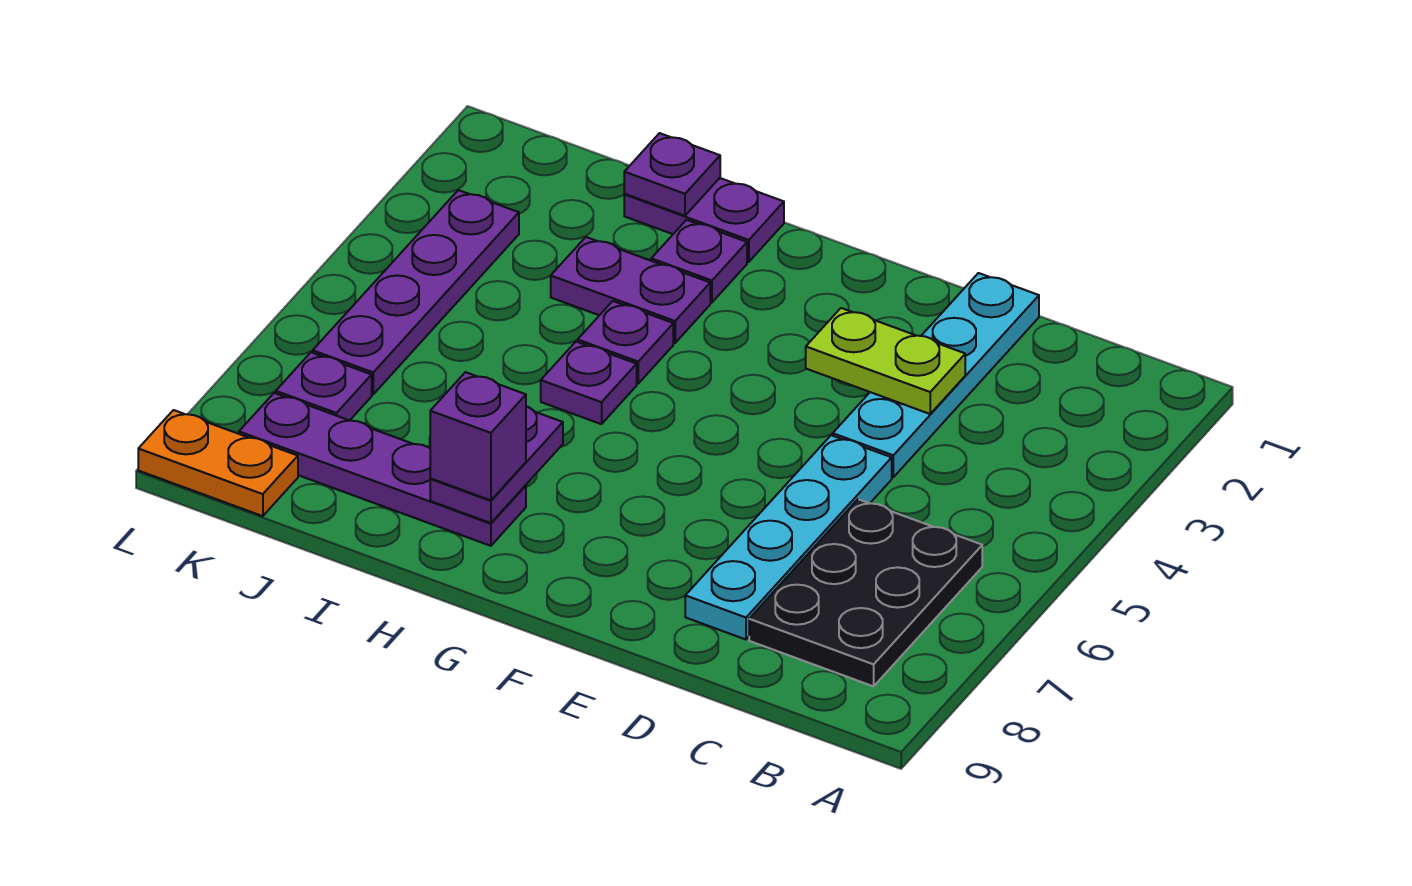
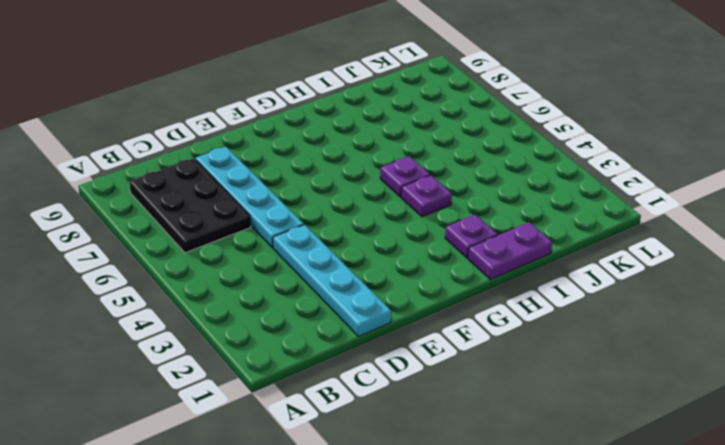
none -> purple plate H3:I3 level 1
none -> purple plate H8:K8 level 1
none -> purple plate K3:K6 level 1

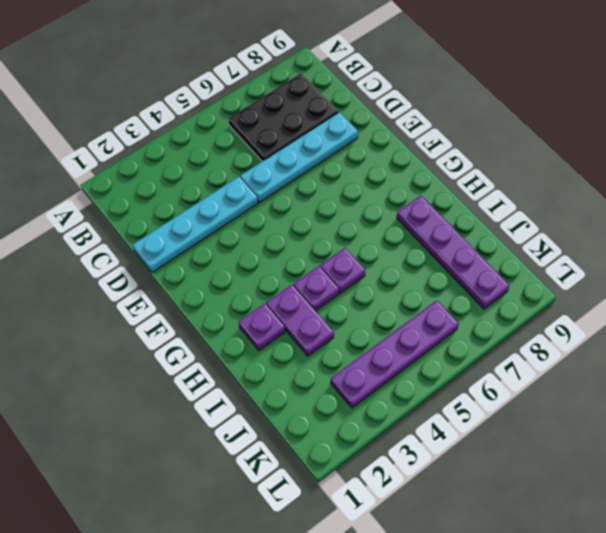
none -> purple plate H1:I1 level 1
none -> purple plate K7 level 1
none -> orange plate K9:L9 level 1

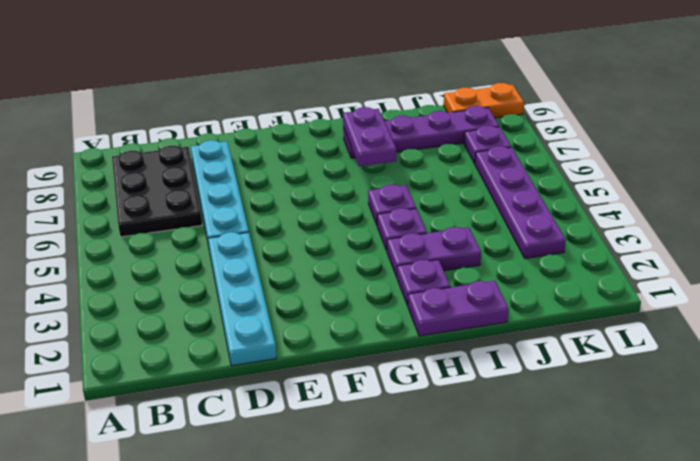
none -> lime plate D3:E3 level 2
none -> purple plate I1 level 2
none -> purple brick H8 level 3

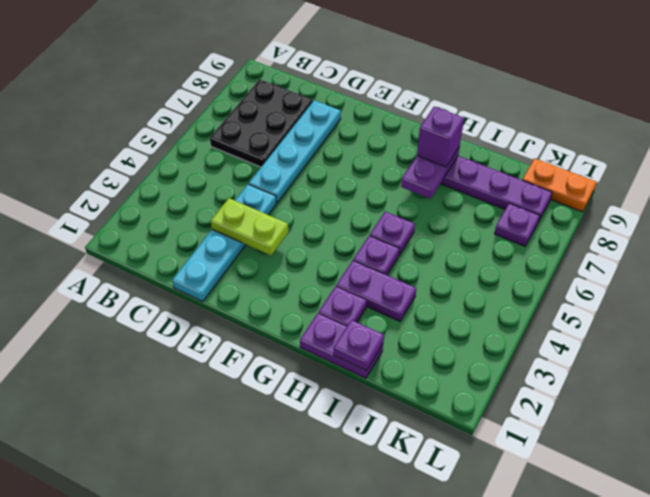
none -> purple plate K3:K6 level 1

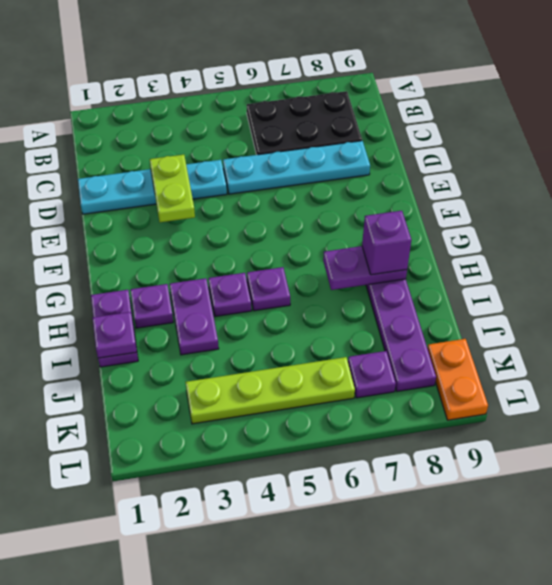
lime plate K3:K6 level 1 -> purple plate K3:K6 level 1

